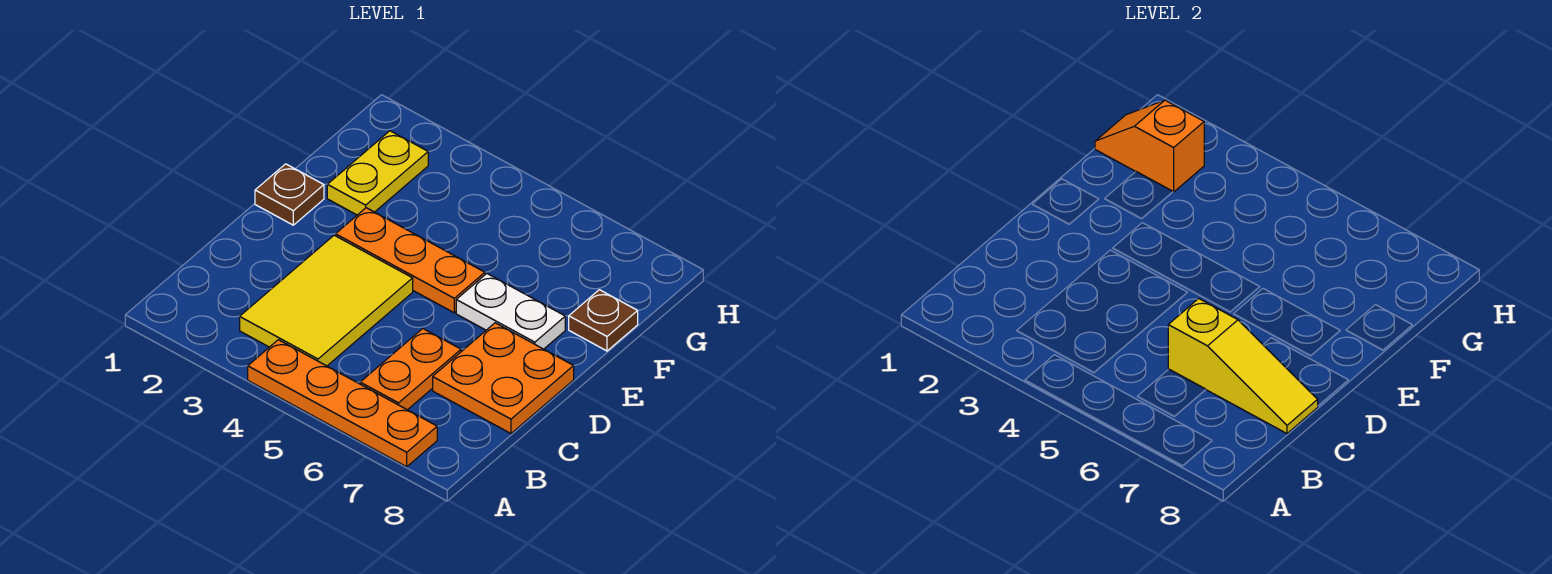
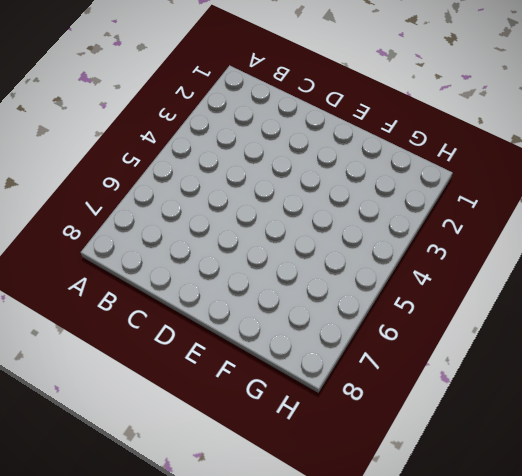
none -> orange plate A4:A7 level 1
none -> yellow tile B3:D4 level 1

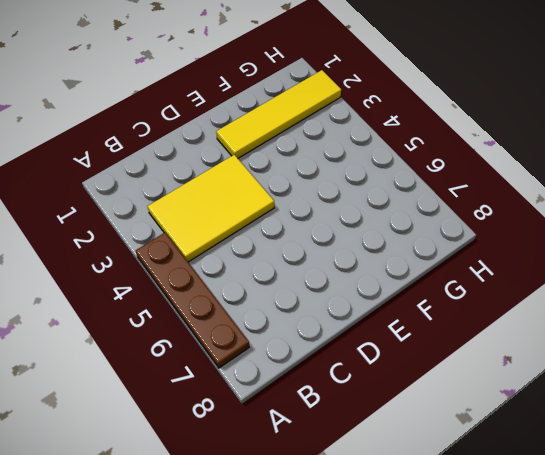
brown plate A4:A7 level 1 -> orange plate A4:A7 level 1
yellow tile E2:H2 level 1 -> yellow plate F2:G2 level 1
none -> orange plate B6:C6 level 1
none -> orange plate C7:D8 level 1

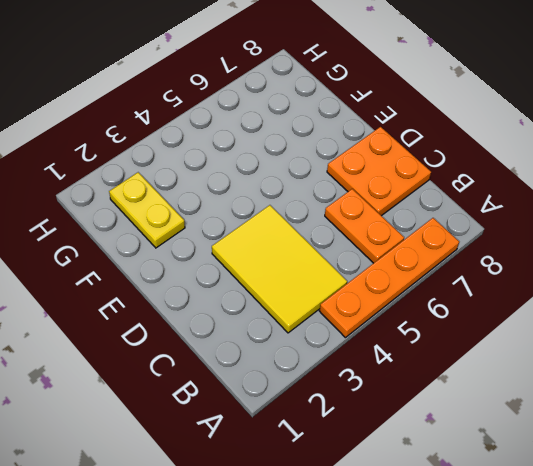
none -> brown plate E1 level 1
none -> orange plate E3:E5 level 1

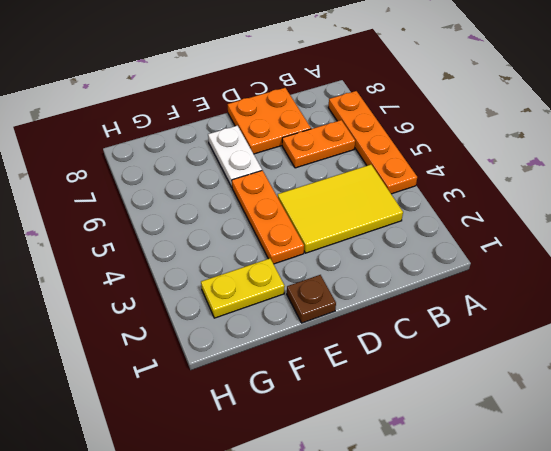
none -> brown plate F8 level 1
none -> yellow slope C6:C8 level 2 top 6

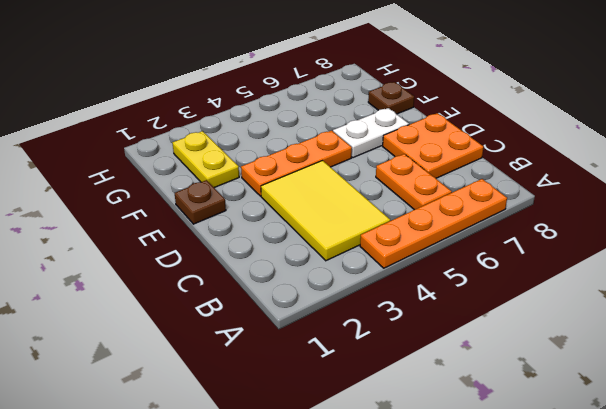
none -> yellow slope C6:C8 level 2 top 6
none -> orange slope G1:G2 level 2 top 2

